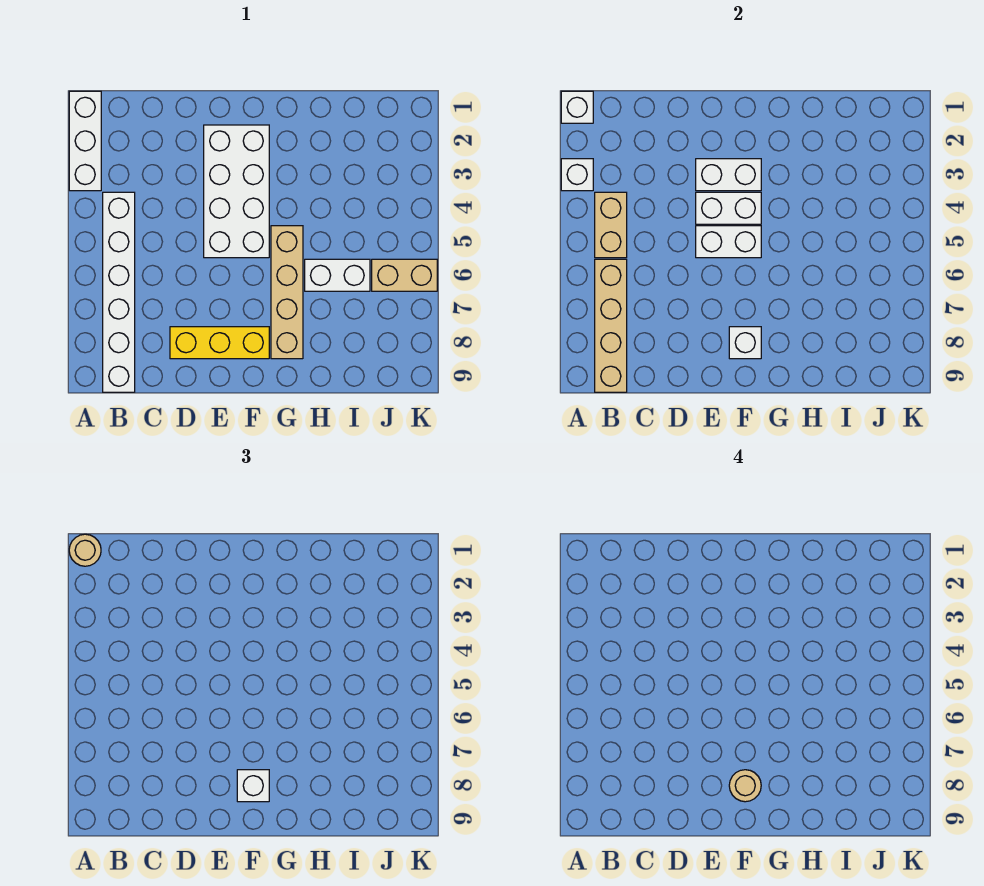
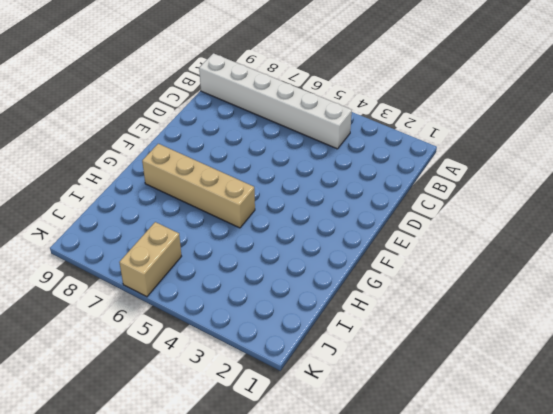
none -> white brick A1:A3 level 1
none -> yellow brick D8:F8 level 1
none -> white brick E2:F5 level 1

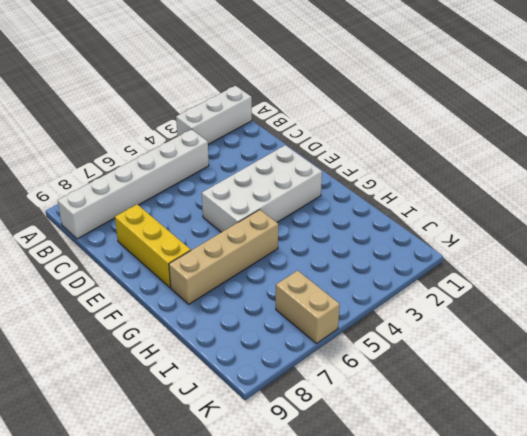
none -> white brick H6:I6 level 1
none -> white brick A1 level 2
none -> white brick A3 level 2

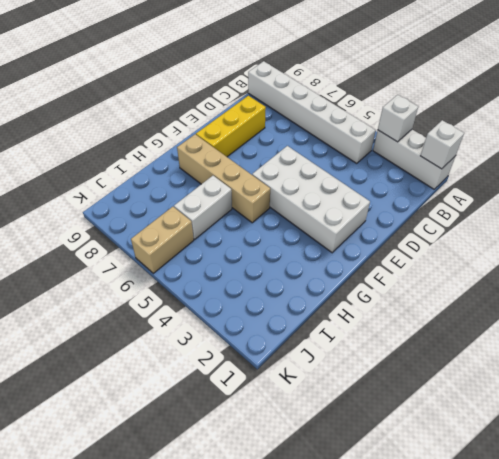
none -> tan brick B4:B5 level 2
none -> tan brick B6:B9 level 2
none -> white brick E3:F3 level 2

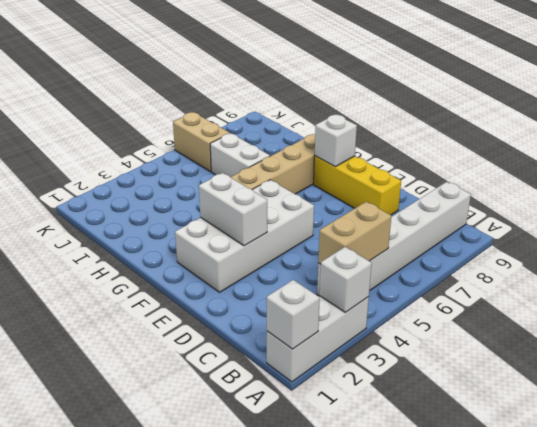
none -> tan brick B6:B9 level 2
none -> white brick E4:F4 level 2
none -> white brick E5:F5 level 2

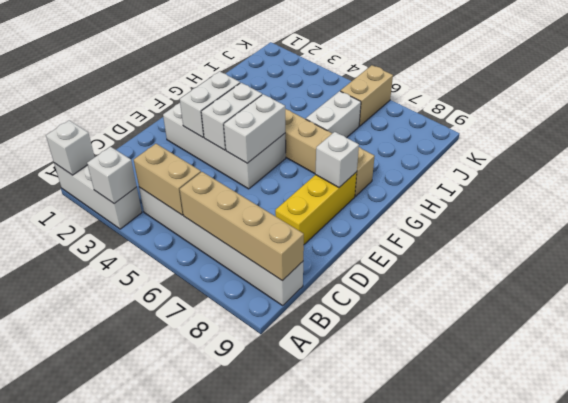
none -> tan round brick A1 level 3
none -> white brick F8 level 3
none -> tan round brick F8 level 4

